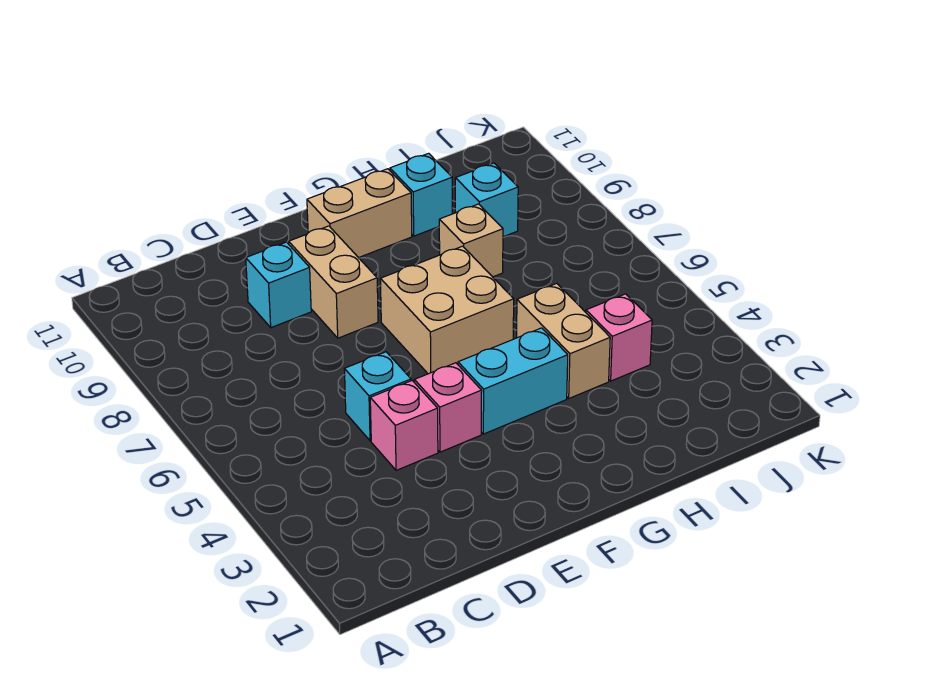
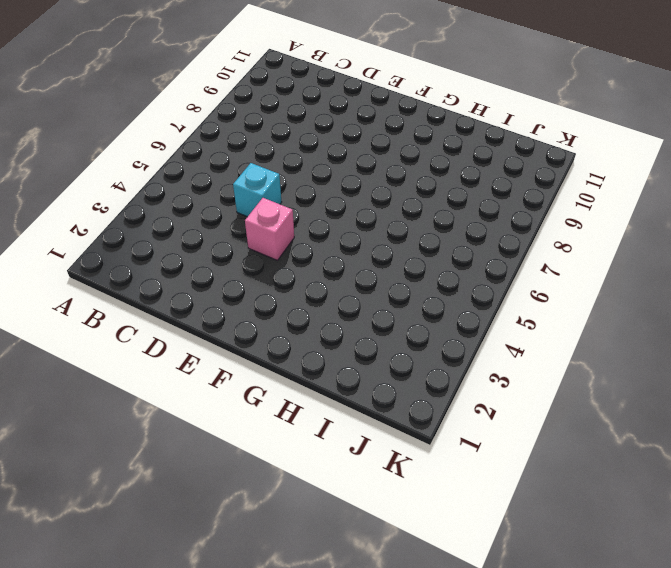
none -> pink brick D4 level 1
none -> cyan brick D9 level 1
none -> tan brick E8:E9 level 1

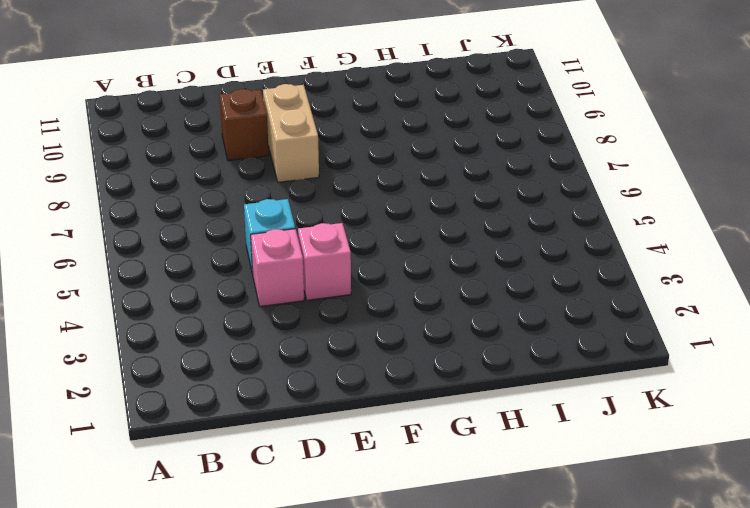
brown brick D9 level 1 -> cyan brick D9 level 1
none -> cyan brick F4:G4 level 1
none -> tan brick F6:G7 level 1
none -> tan brick F10:G10 level 1

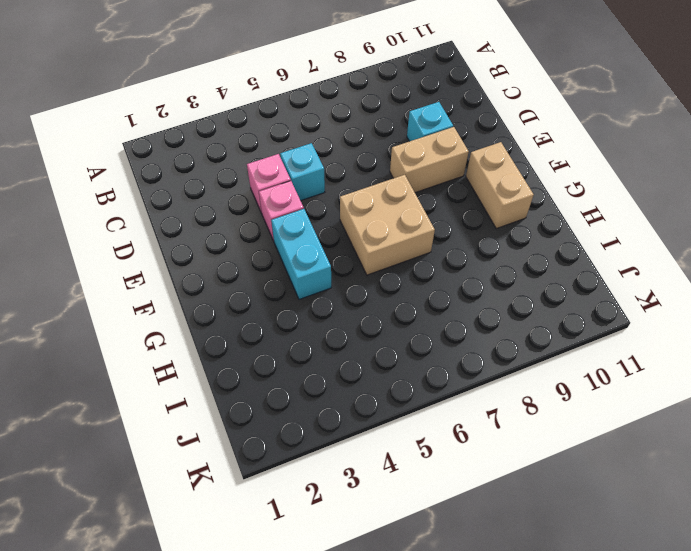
none -> tan brick H4:H5 level 1
none -> tan brick H8 level 1
none -> cyan brick H10 level 1

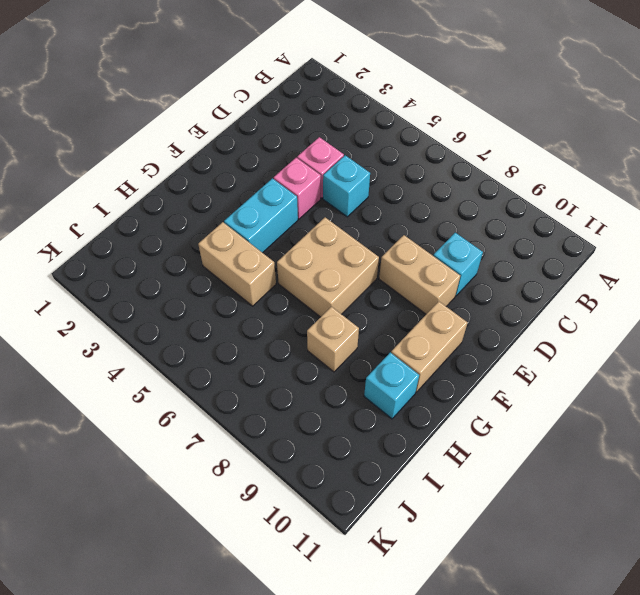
none -> pink brick I4 level 1
none -> cyan brick I9 level 1

